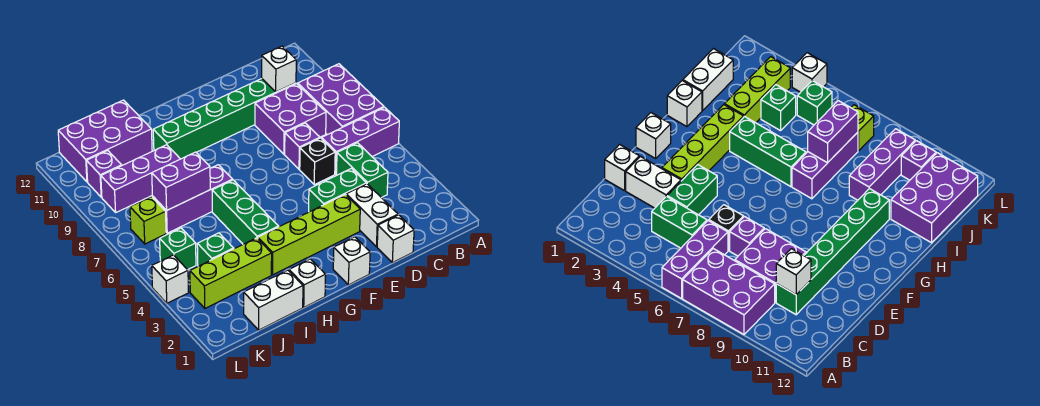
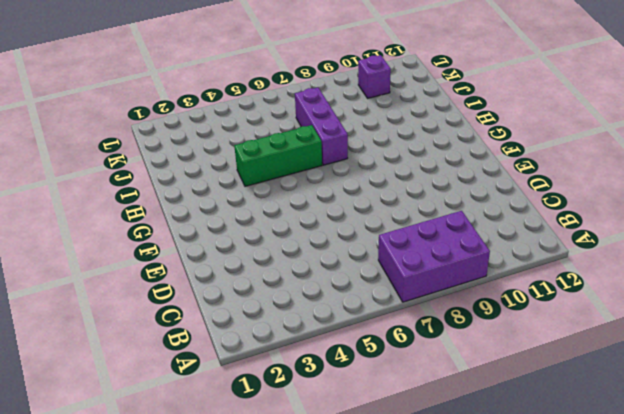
none -> purple brick A6:C6 level 1
none -> green brick C4:C5 level 1
none -> purple brick C8:D9 level 1

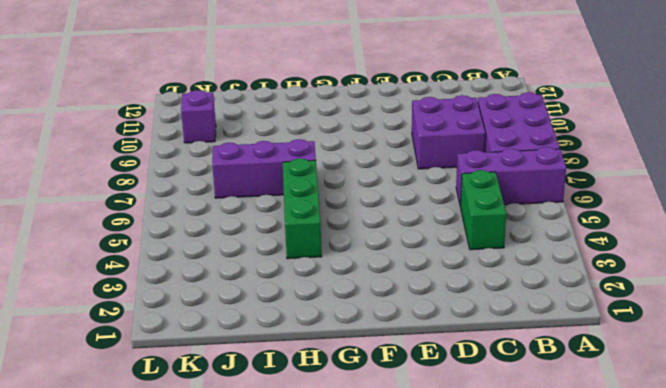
none -> green brick C10:H10 level 1
none -> white brick D1 level 1
none -> white brick D2:D3 level 1

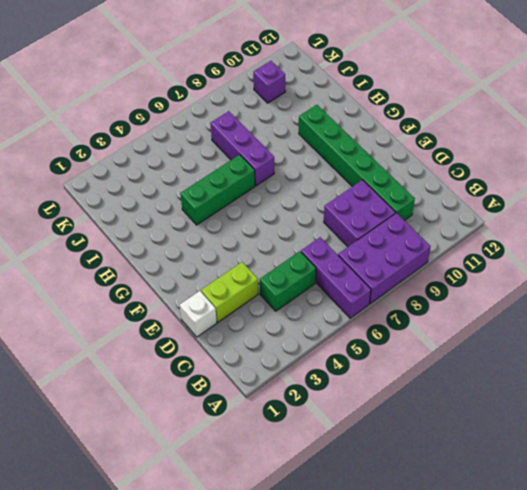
lime brick D2:D3 level 1 -> white brick D2:D3 level 1
none -> green brick D4:E4 level 1
none -> black brick D6 level 1
none -> purple brick D7 level 1

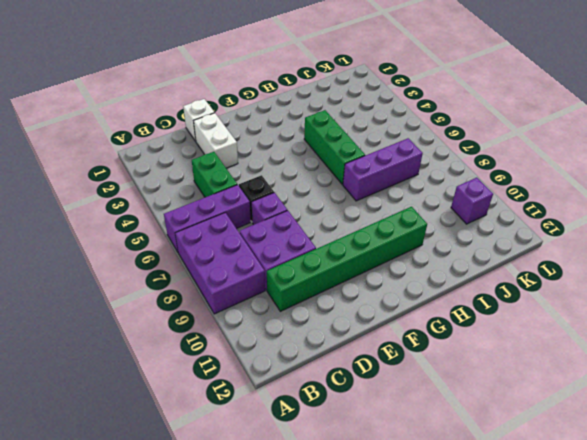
none -> green brick D4:E4 level 1
none -> lime brick E3:H3 level 1
none -> white brick F1 level 1

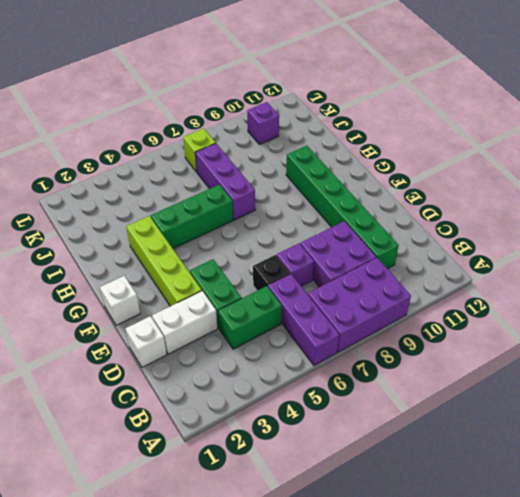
none -> white brick H1 level 1
none -> white brick I1:J1 level 1
none -> lime brick I3:K3 level 1

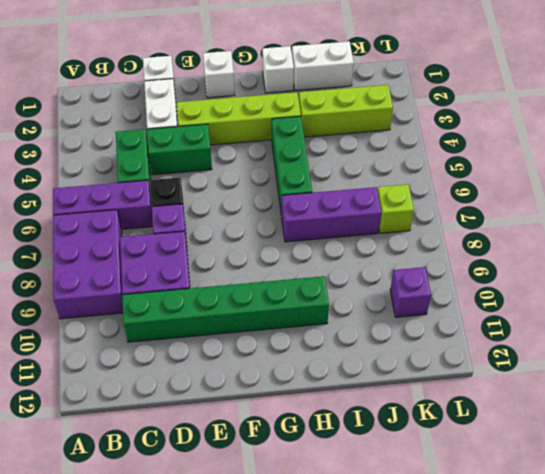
none -> purple brick I9:K9 level 1
none -> purple brick I11:K12 level 1
none -> green brick J4 level 1

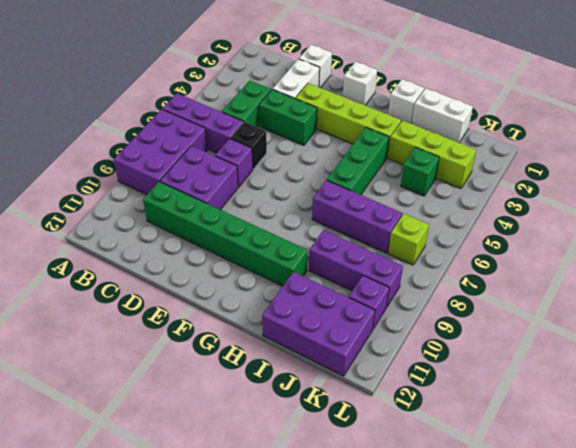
none -> green brick K5 level 1
none -> white brick L4 level 1
none -> white brick C10 level 2

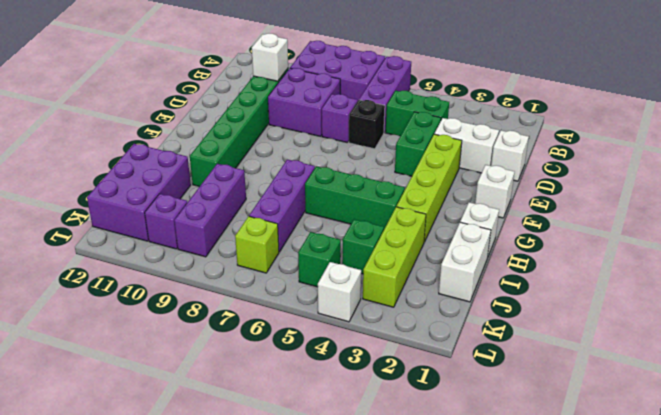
none -> purple brick I7:J7 level 2

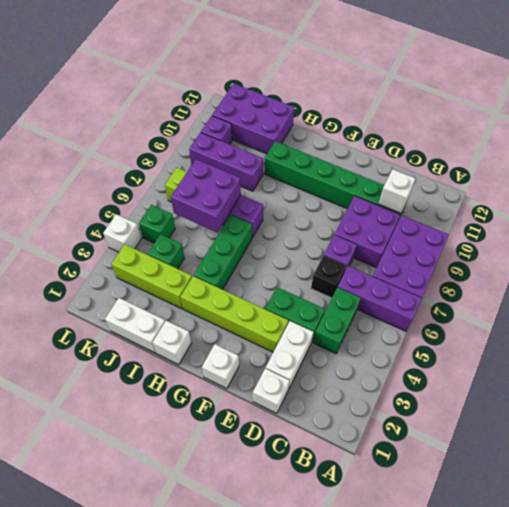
purple brick I6:J7 level 2 -> purple brick I7:J7 level 2

